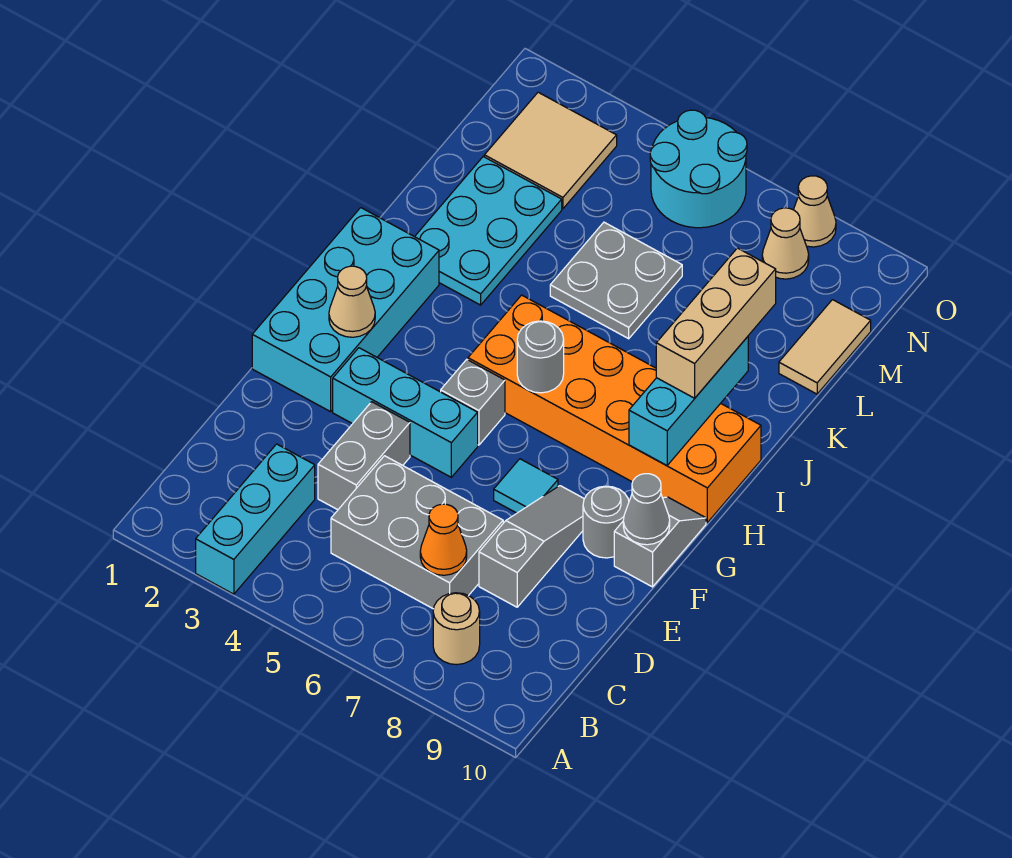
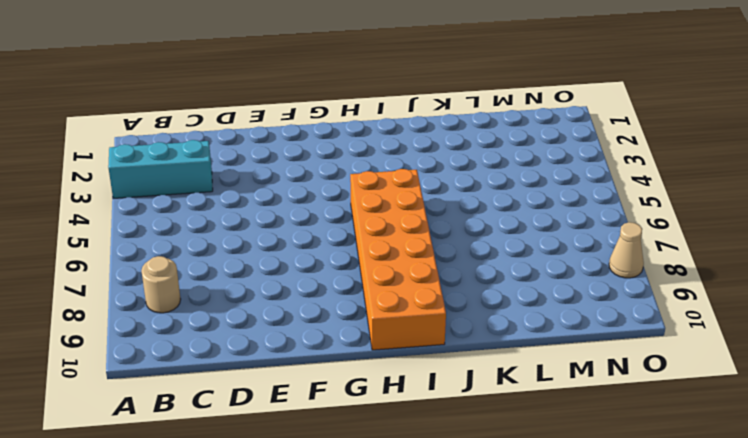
none -> grey brick C5:D7 level 1
none -> grey brick D4:E4 level 1
none -> grey slope D8:F8 level 1 top D

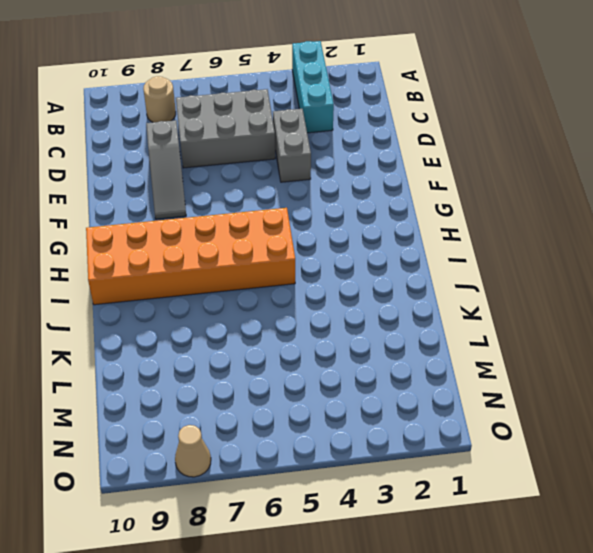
none -> cyan brick F1:I2 level 1
none -> cyan brick F3:F5 level 1
none -> cyan tile F7 level 1

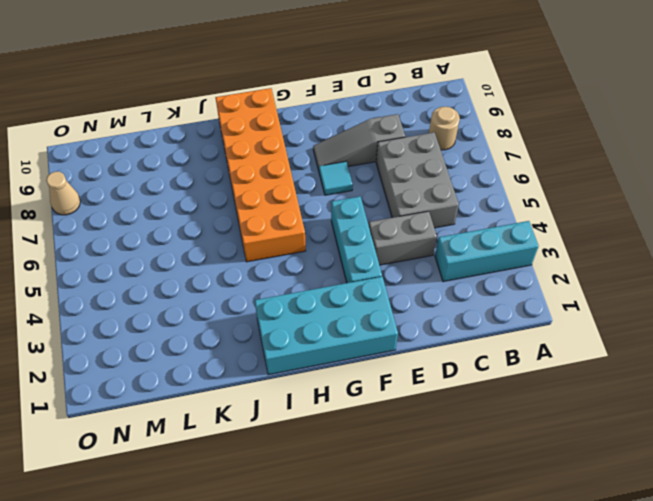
none -> grey round brick F9 level 1
none -> grey slope F10:G10 level 1 top F
none -> grey brick G5 level 1

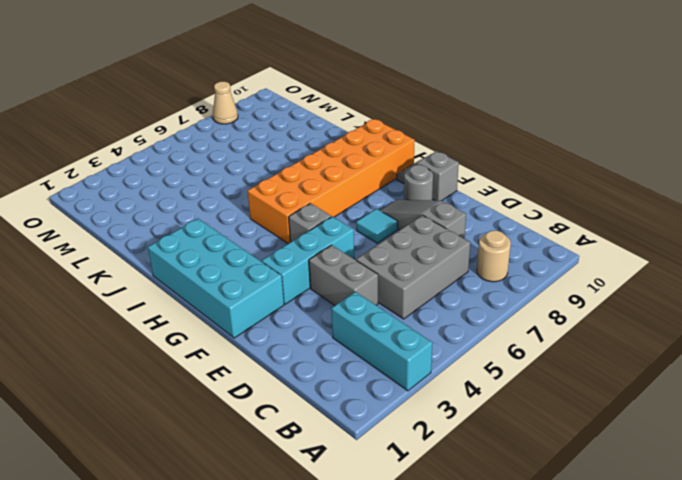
none -> cyan plate J2:L3 level 1
none -> grey plate K5:L6 level 1
none -> tan tile L10:M10 level 1

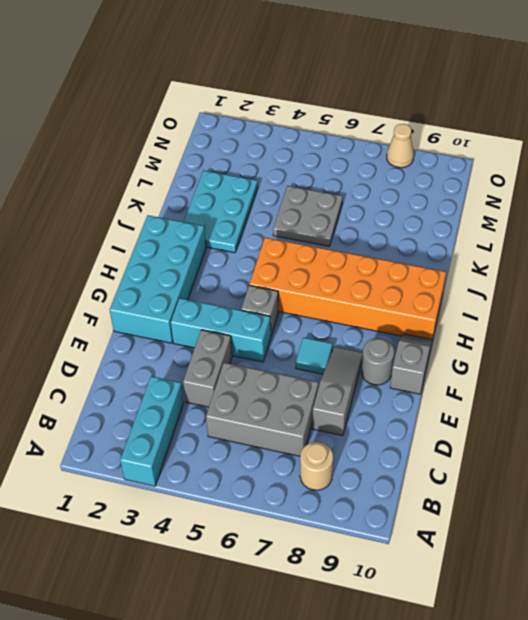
none -> tan tile L10:M10 level 1
none -> tan tile M2:N3 level 1
none -> cyan round brick N5:O6 level 1

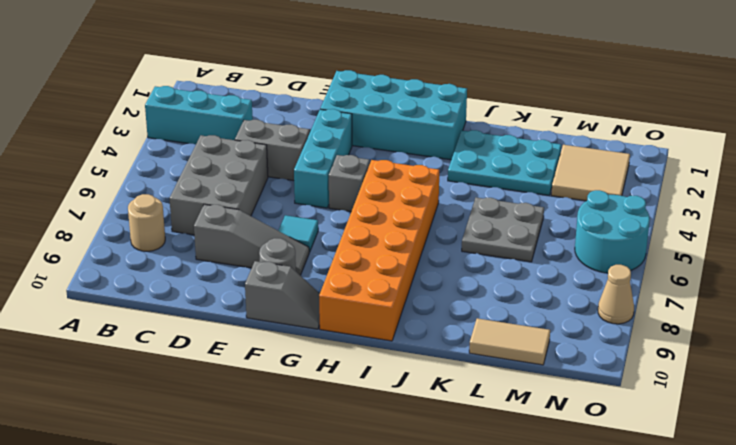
none -> tan cone N8 level 1
none -> orange cone C7 level 2
none -> grey cone F10 level 2

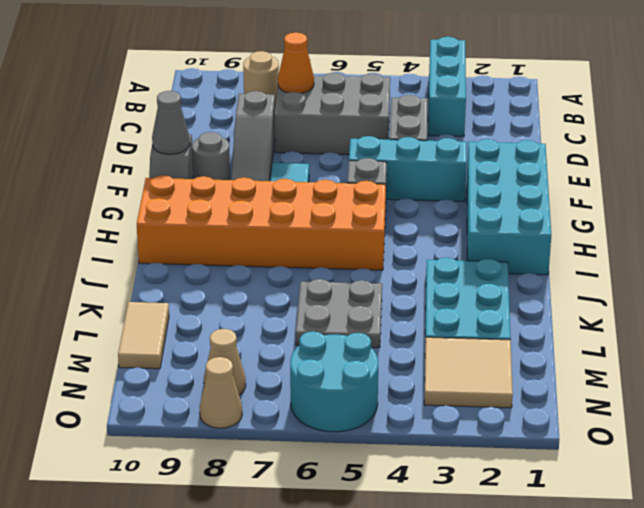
none -> tan cone G2 level 2
none -> grey round brick H6 level 2
none -> cyan brick H9:J9 level 2

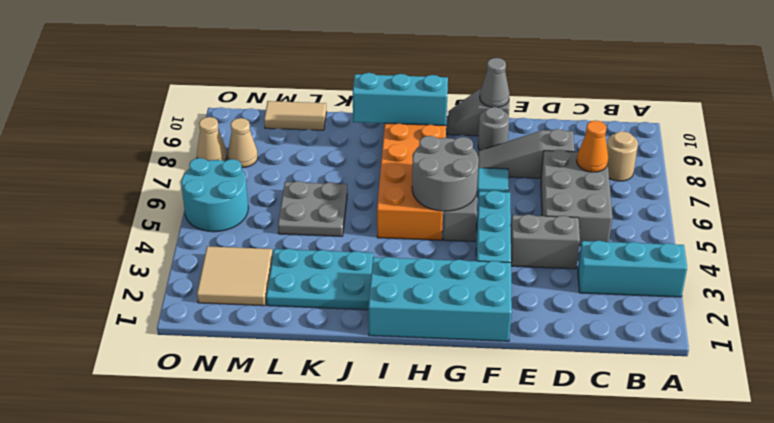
grey round brick G5:H6 level 2 -> grey round brick H6 level 2
none -> tan cone G2 level 2
none -> tan brick I9:K9 level 3

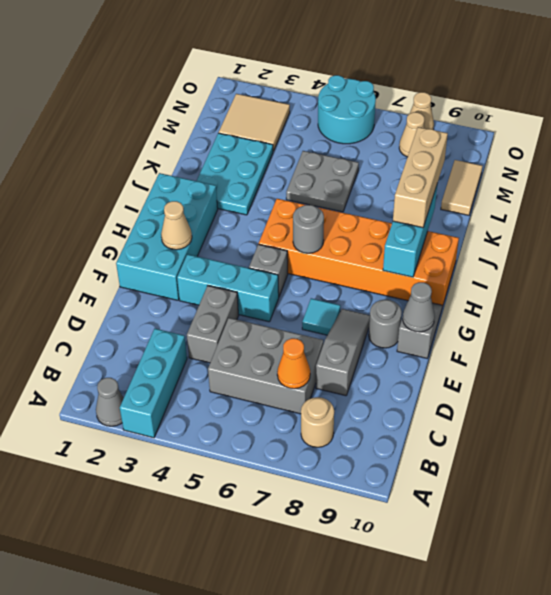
grey cone A2 level 1 -> none

